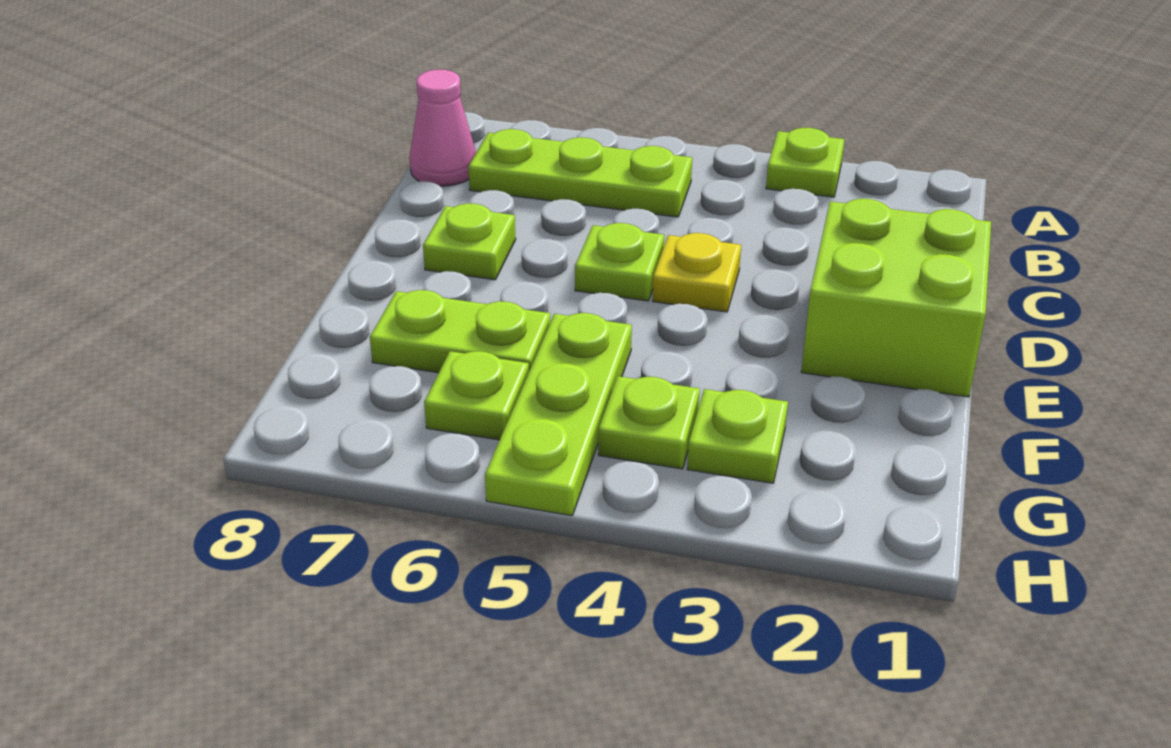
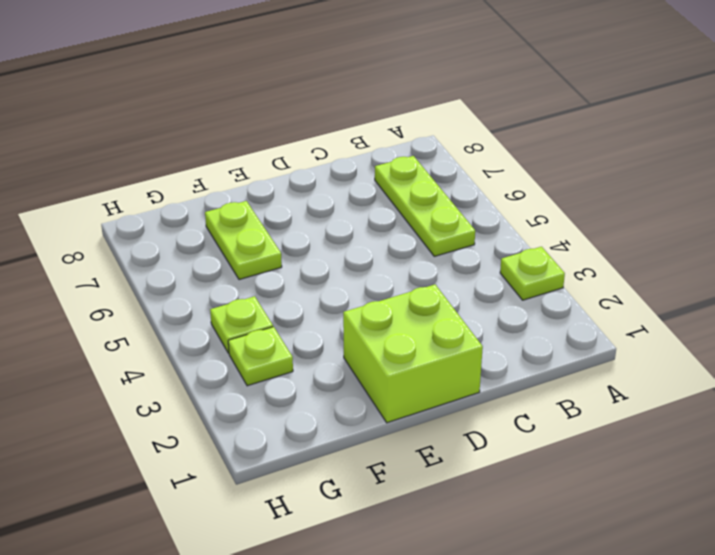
none -> pink cone B8 level 1
none -> yellow plate D4 level 1
none -> lime plate D5 level 1

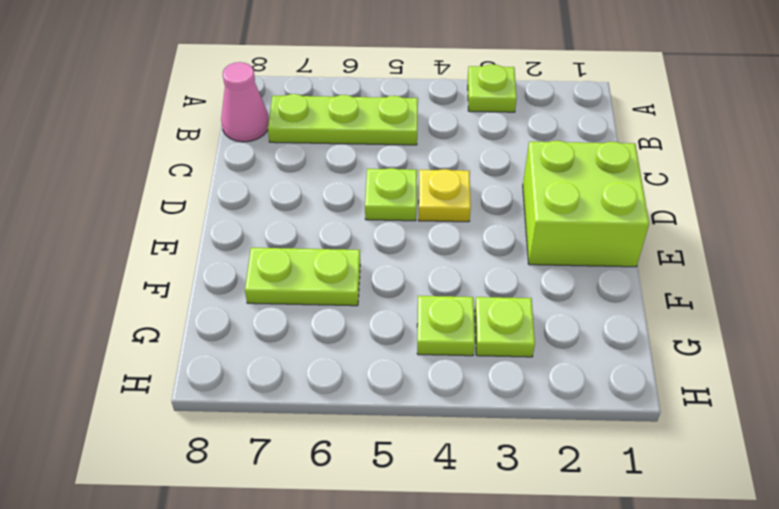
none -> lime plate D7 level 1
none -> lime plate F5:H5 level 1
none -> lime plate G6 level 1

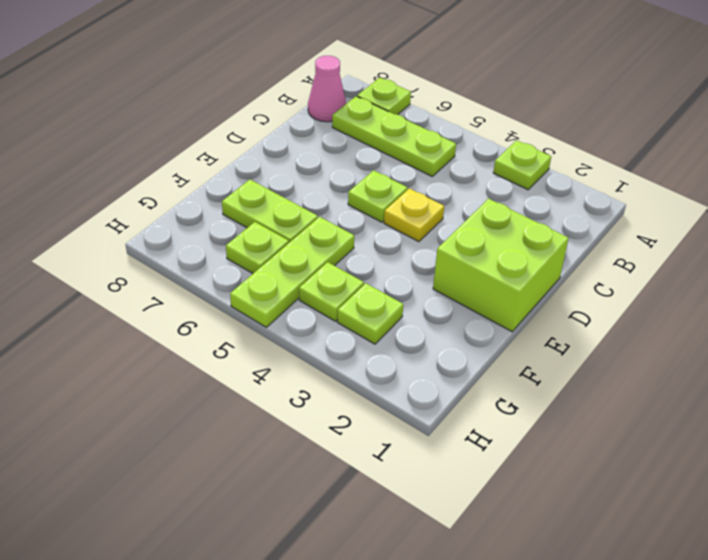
lime plate A7 level 1 -> lime plate D7 level 1

